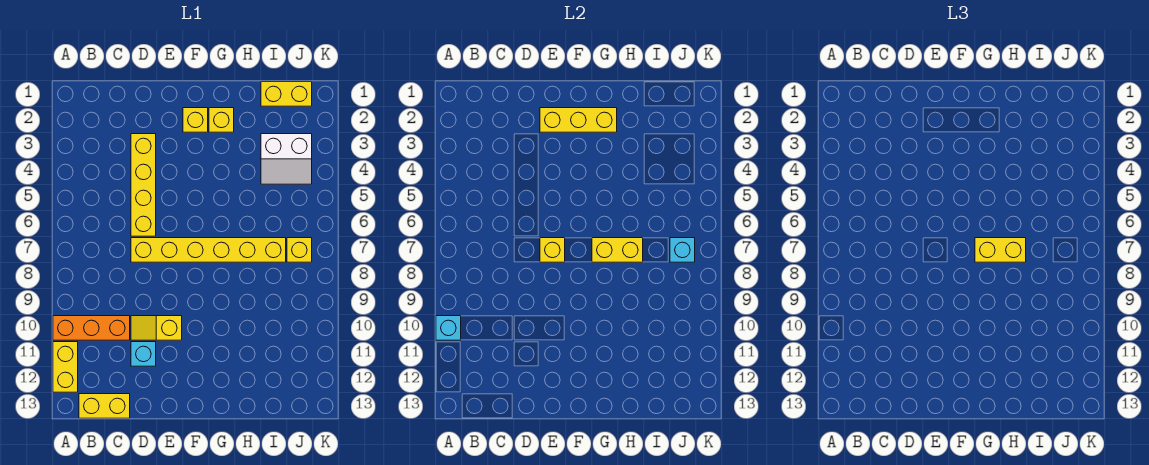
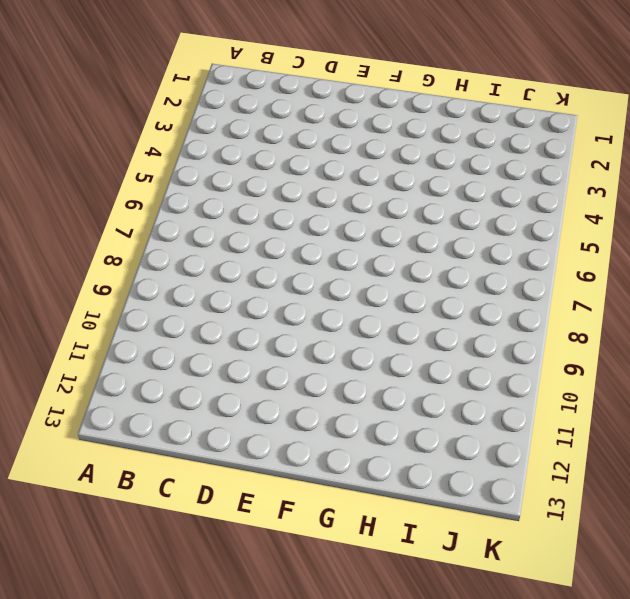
none -> orange brick A10:C10 level 1
none -> yellow brick A11:A12 level 1
none -> yellow brick B13:C13 level 1

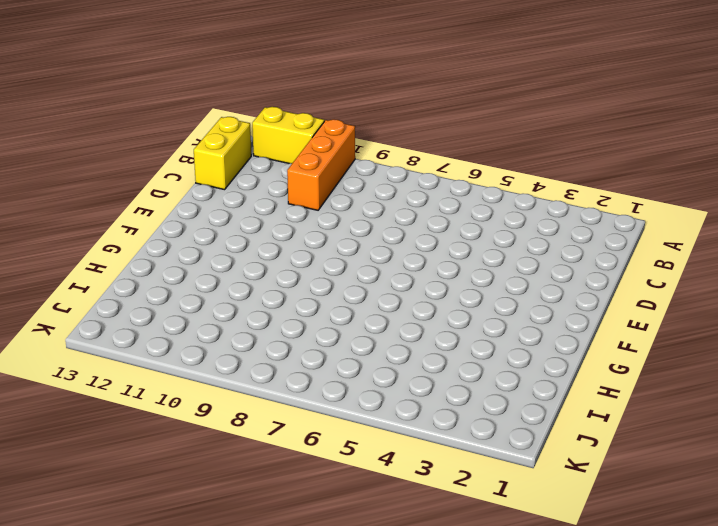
none -> yellow brick D3:D6 level 1
none -> yellow brick D7:I7 level 1
none -> yellow slope D10:E10 level 1 top E

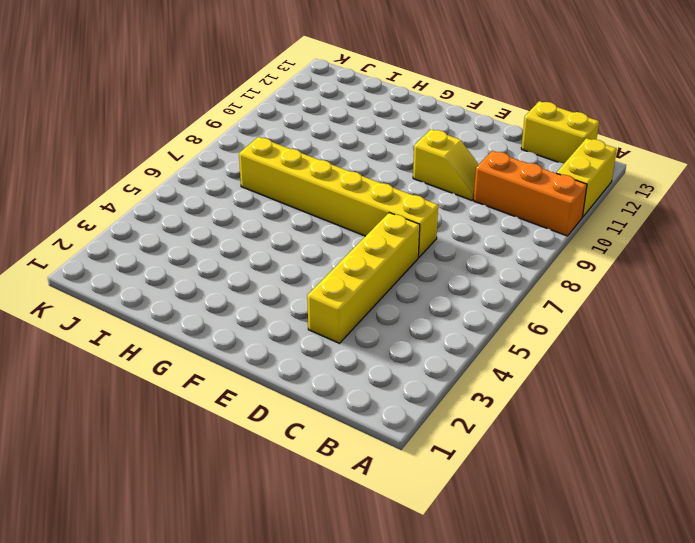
none -> cyan brick D11 level 1
none -> yellow brick F2 level 1
none -> yellow brick G2 level 1

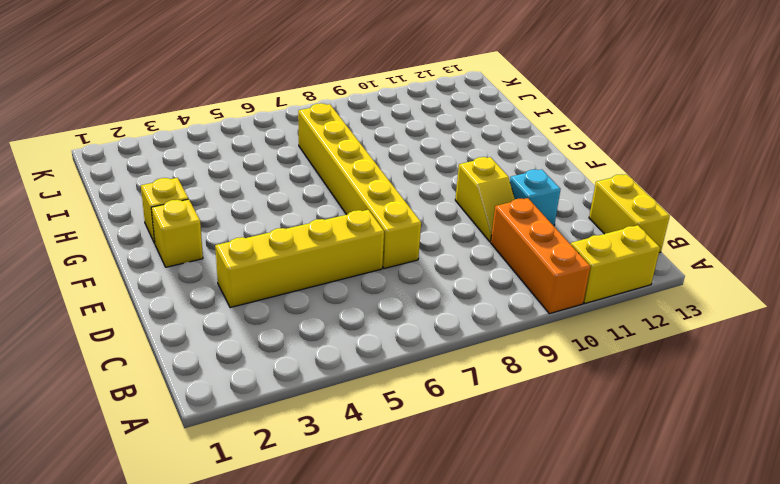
none -> yellow brick I1:J1 level 1
none -> white slope I3:J4 level 1 top 3
none -> yellow brick J7 level 1

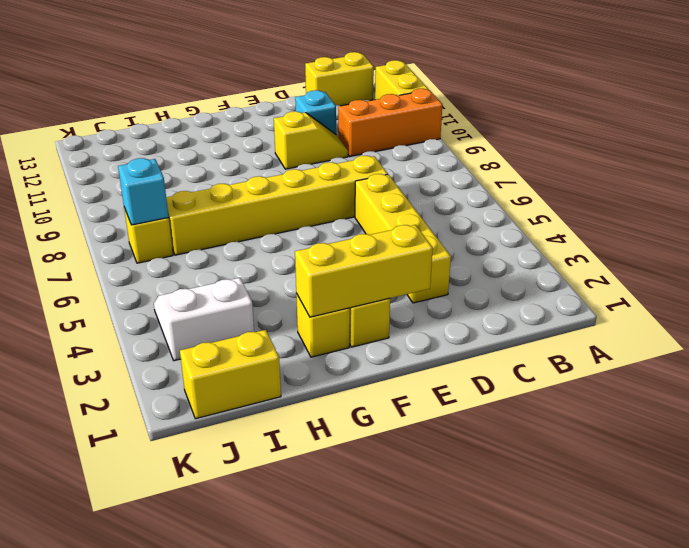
none -> cyan brick A10 level 2
none -> yellow brick E7 level 2
none -> yellow brick G7:H7 level 2

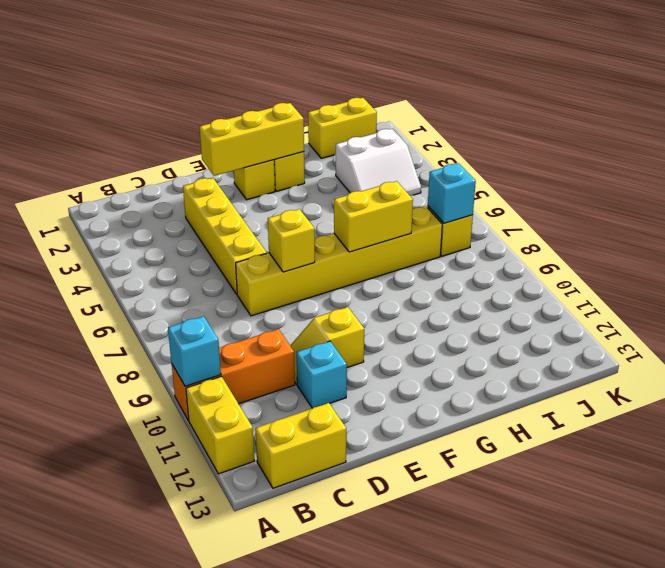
none -> yellow brick G7:H7 level 3

